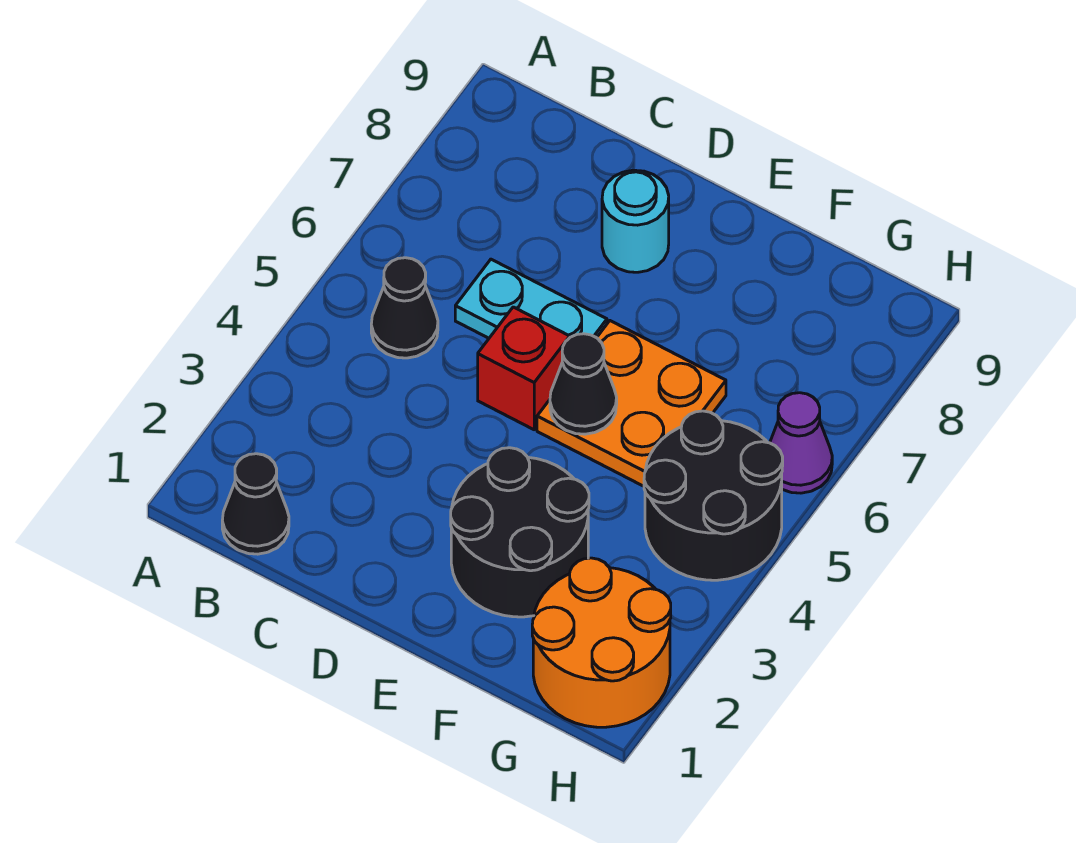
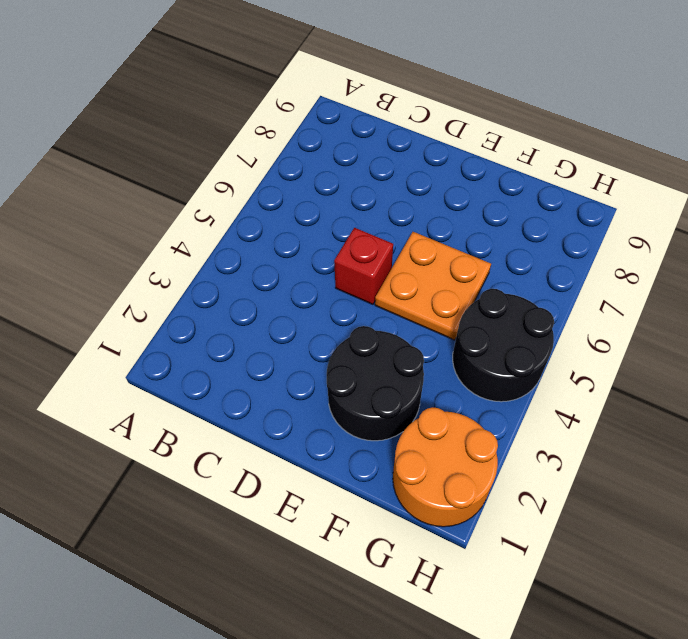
none -> black cone B1 level 1
none -> black cone B5 level 1

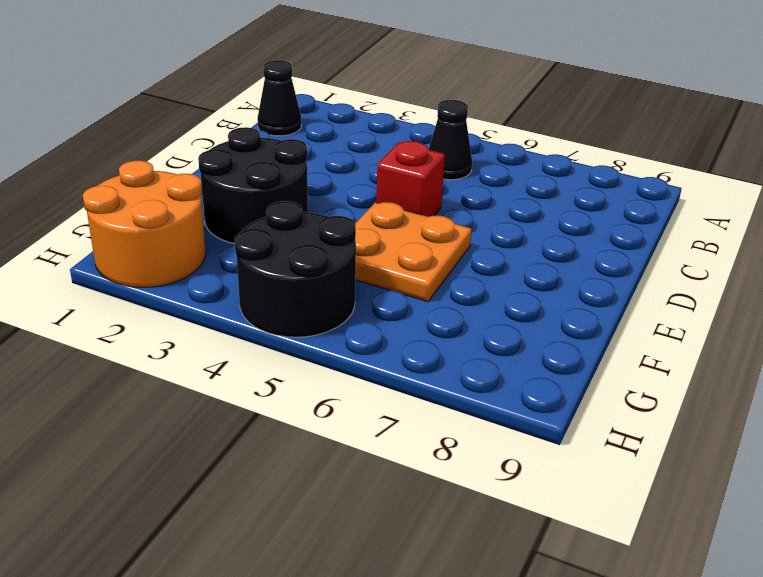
none -> cyan plate C6:D6 level 1
none -> cyan round brick D8 level 1

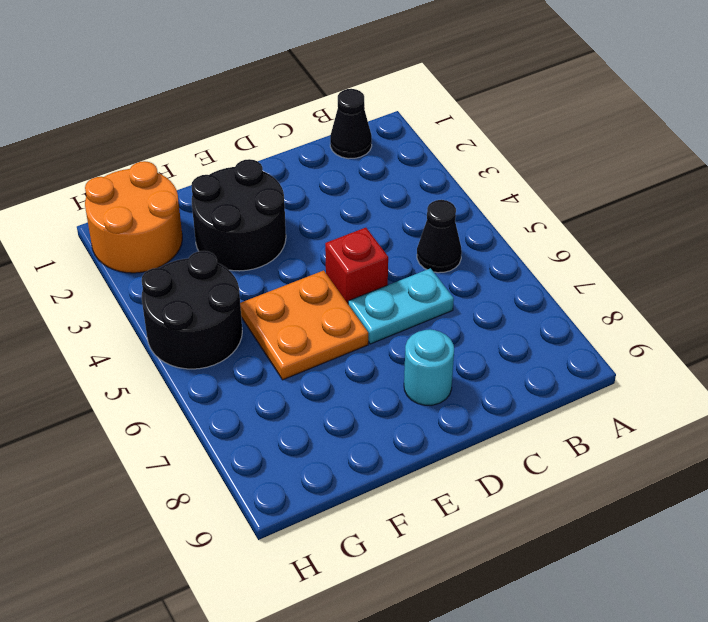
none -> purple cone H6 level 1
none -> black cone E5 level 2

